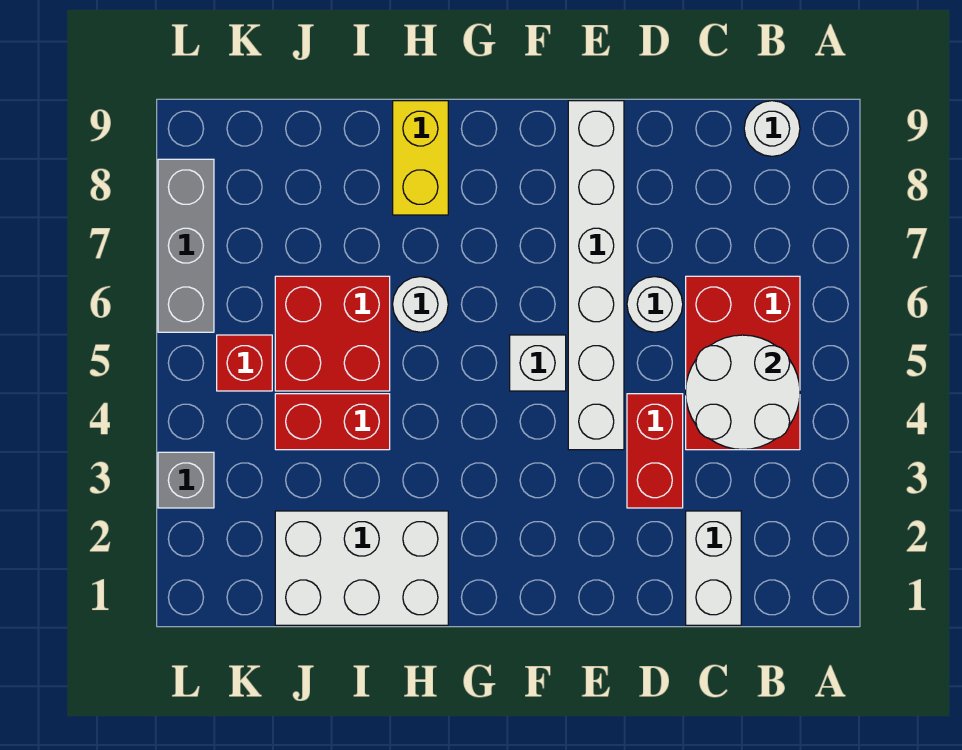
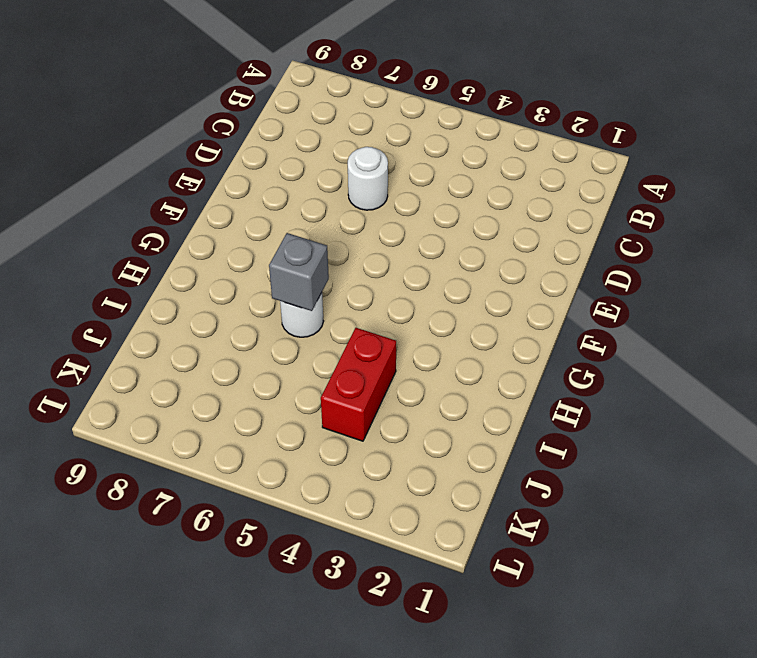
grey brick H6 level 2 -> grey brick L3 level 1
none -> red brick B4:C6 level 1
none -> white round brick B9 level 1
none -> white brick C1:C2 level 1

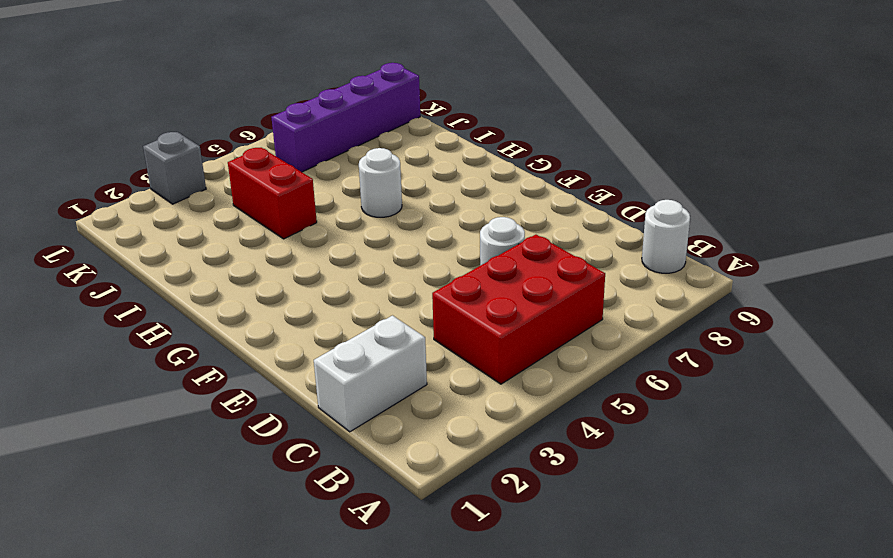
purple brick K6:K9 level 1 -> none
none -> red brick D3:D4 level 1
none -> white brick E4:E9 level 1
none -> white brick F5 level 1

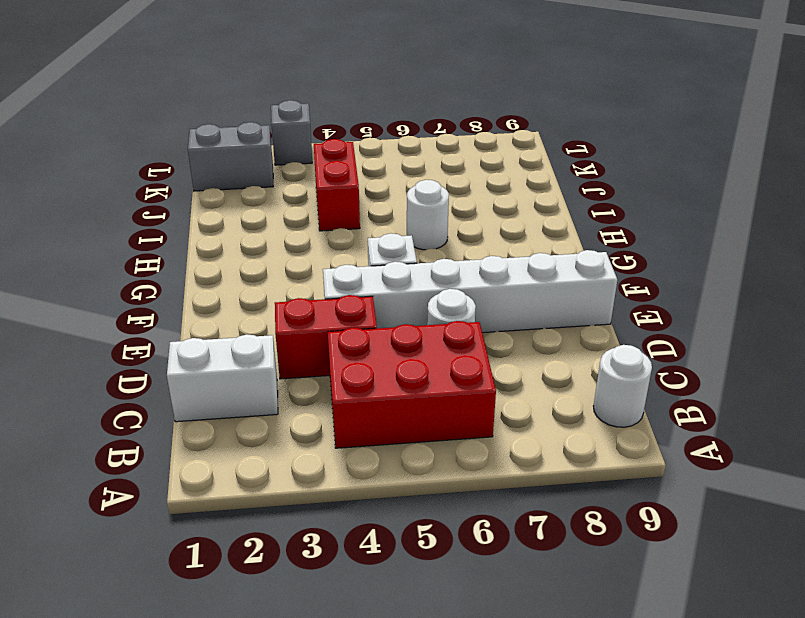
grey brick K1:K2 level 1 -> none
none -> white brick H1:J2 level 1
none -> yellow brick H8:H9 level 1
none -> red brick I5:J6 level 1

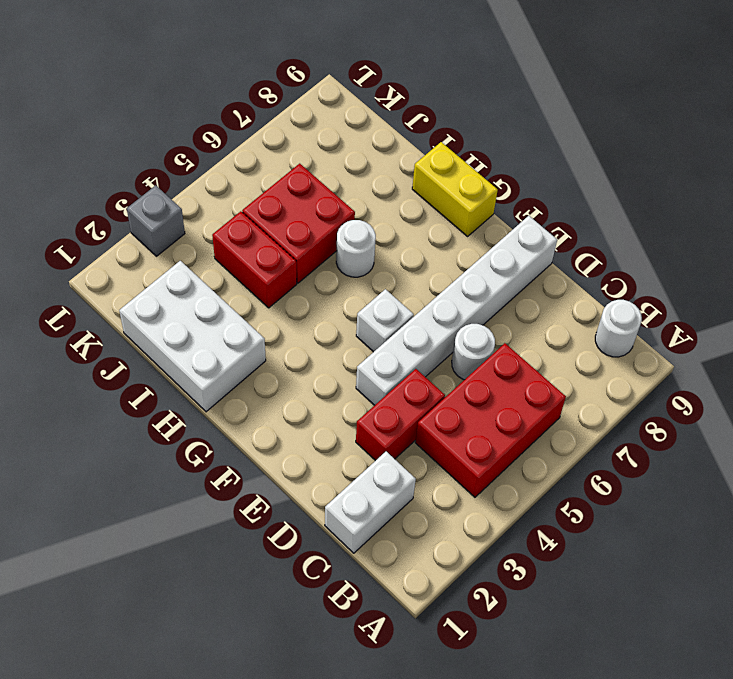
yellow brick G9:H9 level 1 -> yellow brick H8:H9 level 1
none -> red brick K5 level 1
none -> grey brick L6:L8 level 1
none -> white round brick B4:C5 level 2

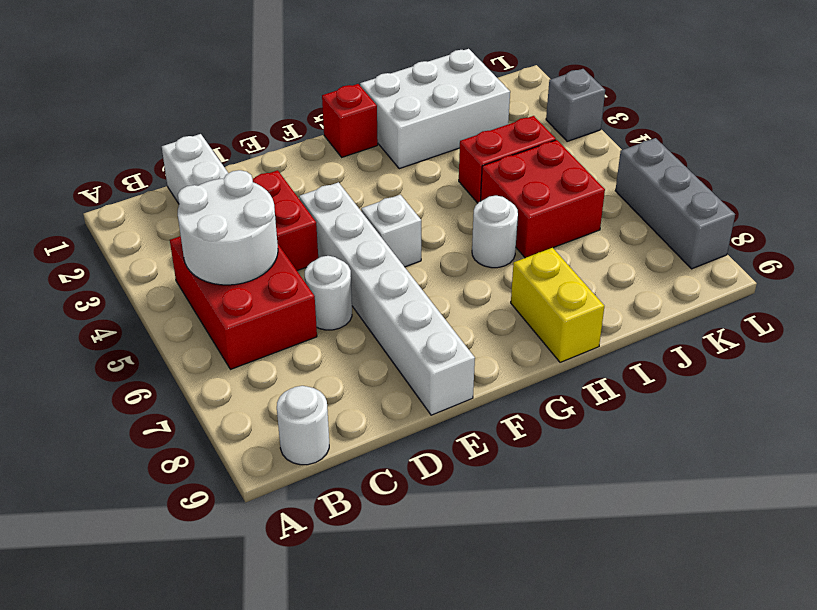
red brick G1 level 1 -> red brick K5 level 1

